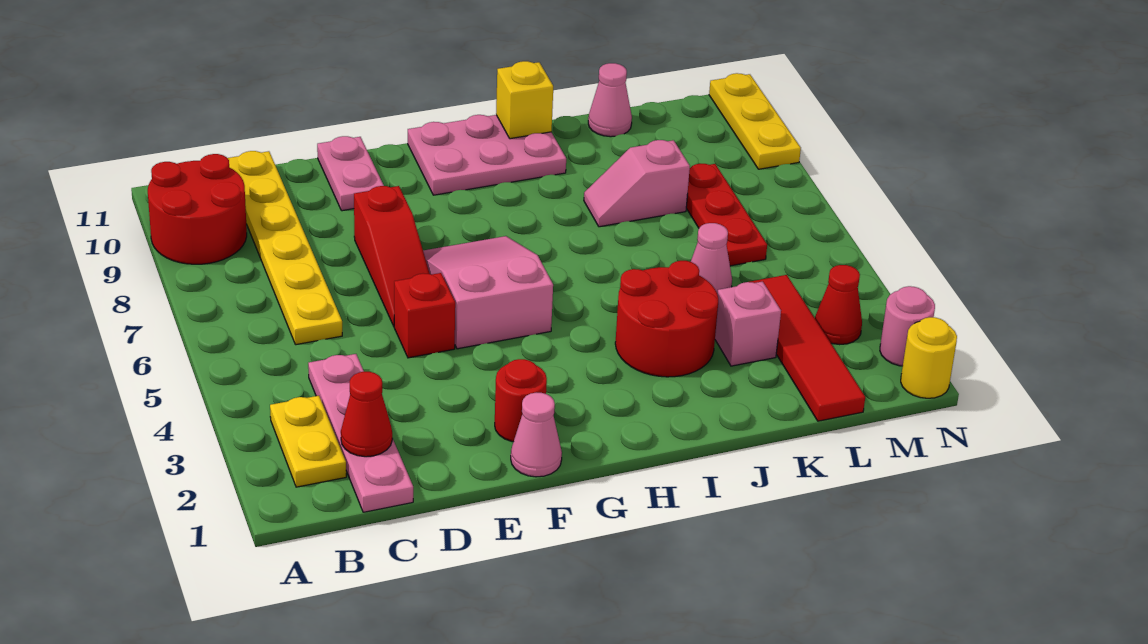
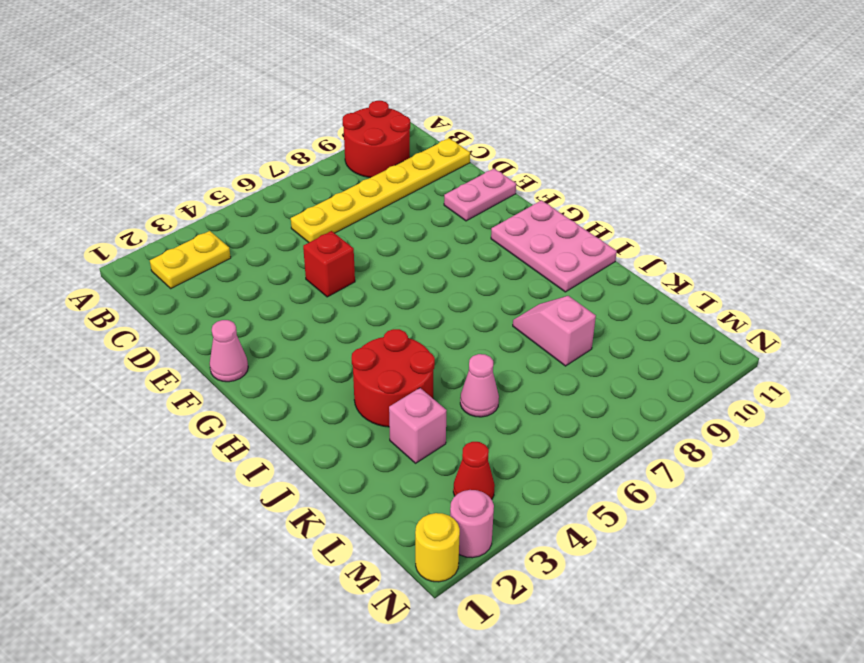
none -> pink plate C1:C4 level 1
none -> red slope E6:E8 level 1 top 8
none -> red round brick F2 level 1

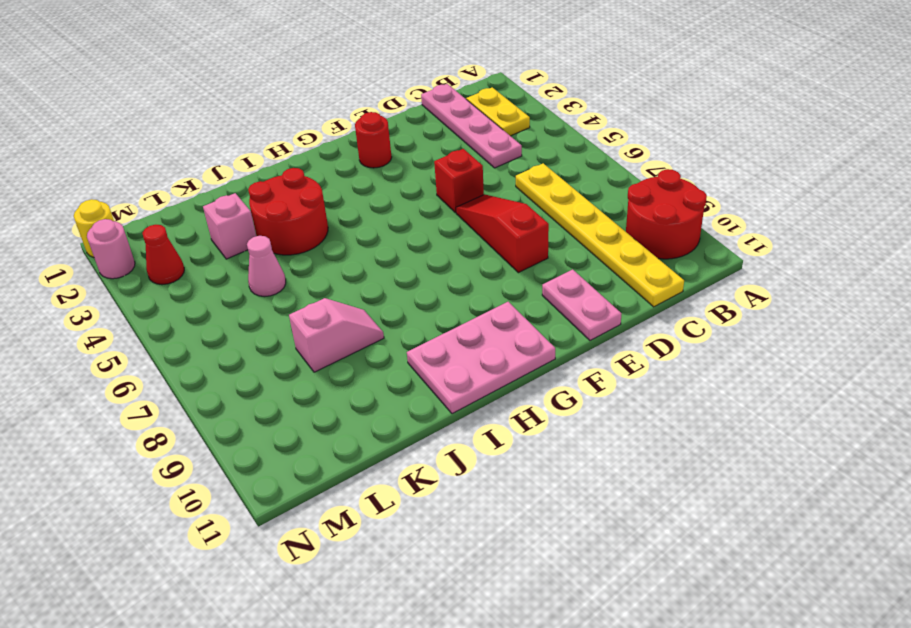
none -> pink cone F1 level 1
none -> pink slope F5:G7 level 1 top 5
none -> pink cone K11 level 1

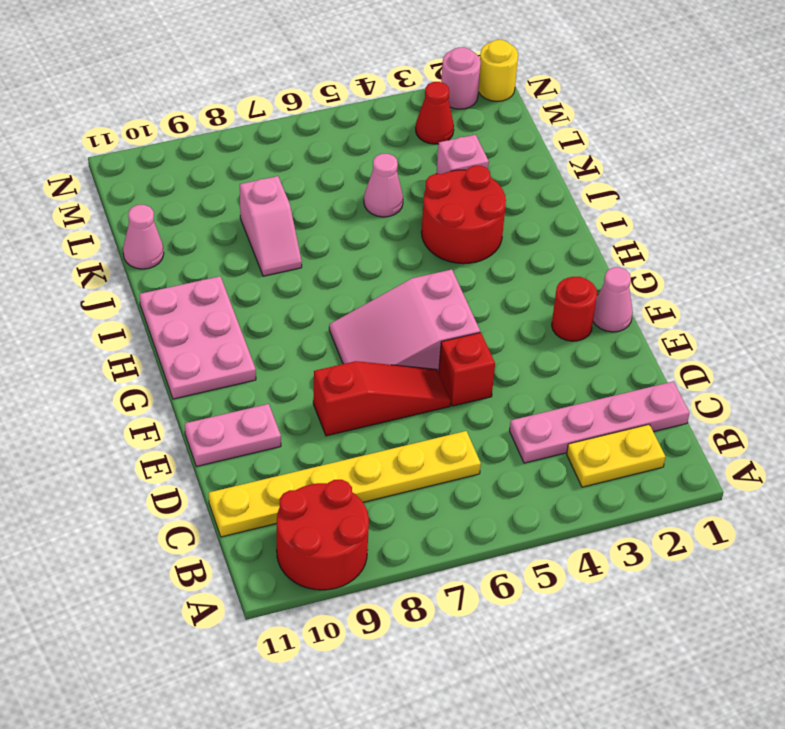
none -> red tile L1:L4 level 1
none -> red plate L6:L8 level 1
none -> yellow plate N9:N11 level 1

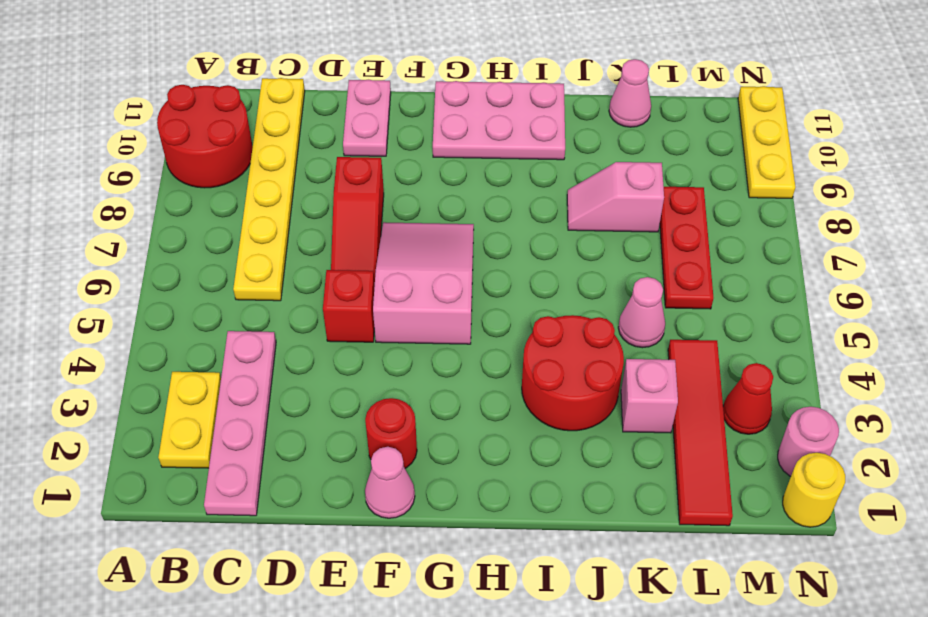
none -> red cone C2 level 2
none -> yellow brick I11 level 2

